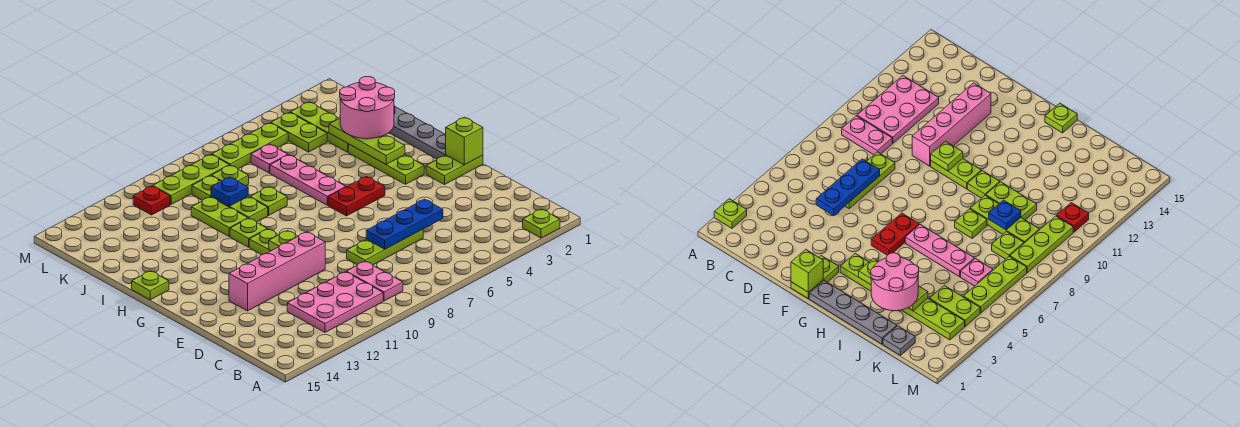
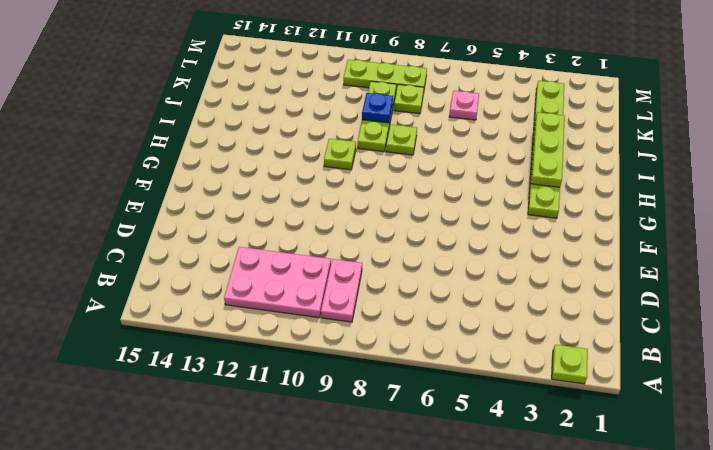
none -> lime plate D6:D8 level 1
none -> pink brick E10:E13 level 1
none -> lime plate F1:F2 level 1
none -> lime plate F10:G10 level 1

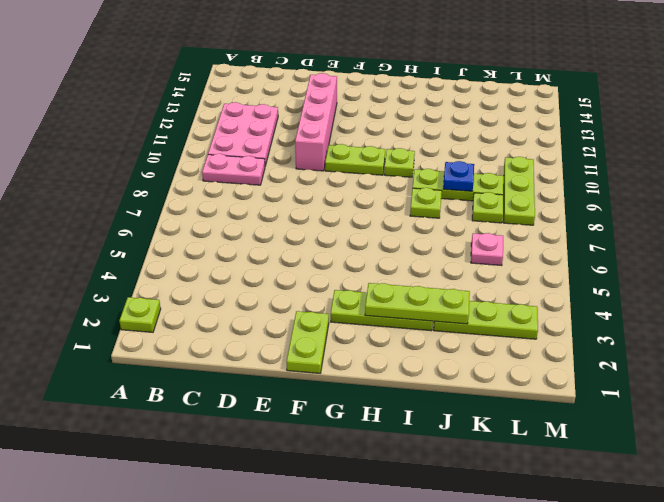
none -> lime plate D6:D8 level 1
none -> grey plate G1:J1 level 1
none -> red plate G5:G6 level 1
none -> pink plate H6:J6 level 1

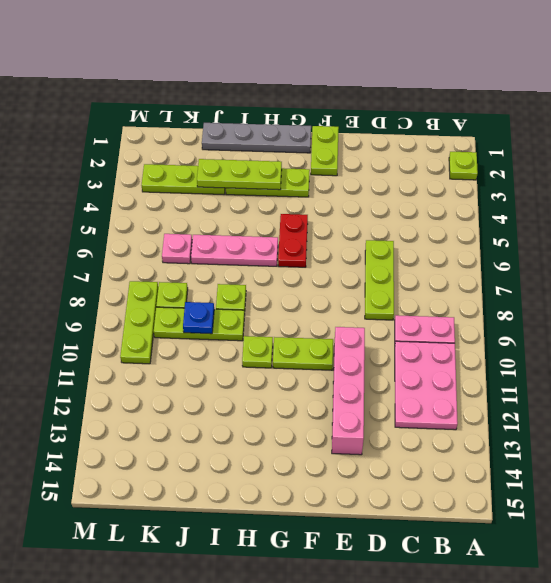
none -> lime plate H15 level 1
none -> lime plate I10:J10 level 1
none -> grey plate K1 level 1
none -> lime plate K4:L4 level 1

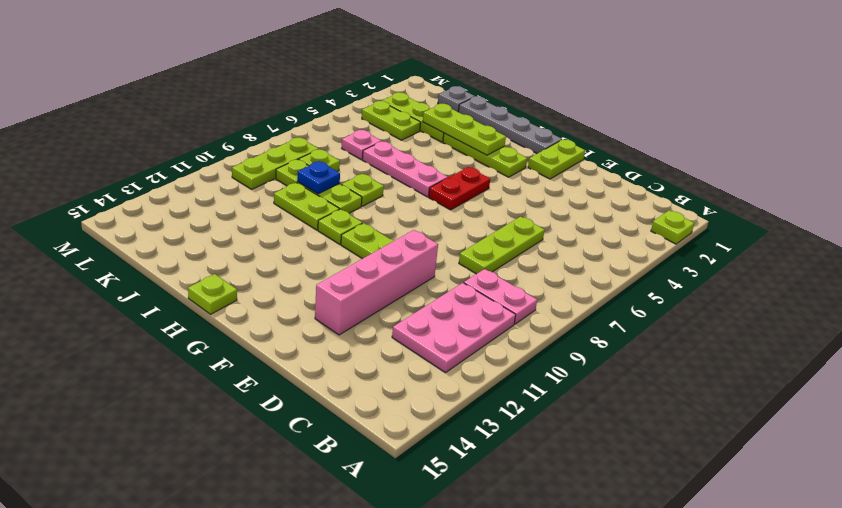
none -> lime plate L5:L7 level 1
none -> red plate L11 level 1
none -> blue plate D5:D7 level 2
none -> lime brick F1 level 2

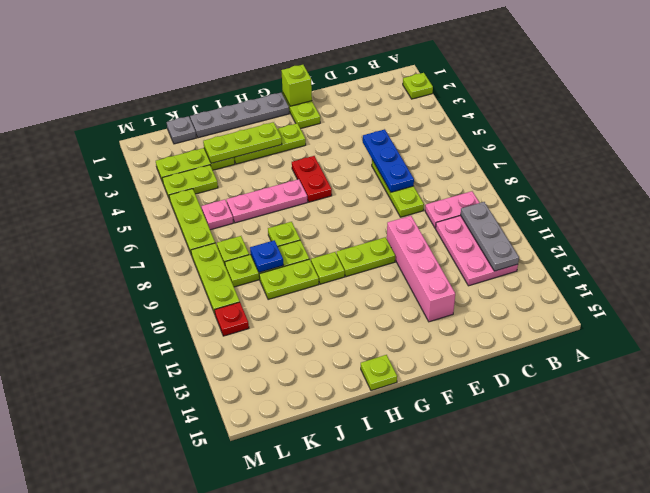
grey plate B10:B12 level 2 -> none
none -> lime plate F10 level 2
none -> pink round brick I2:J3 level 3

